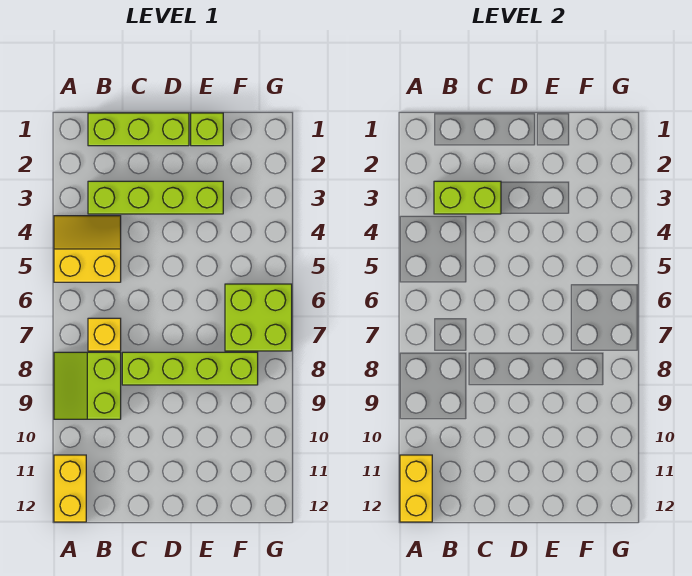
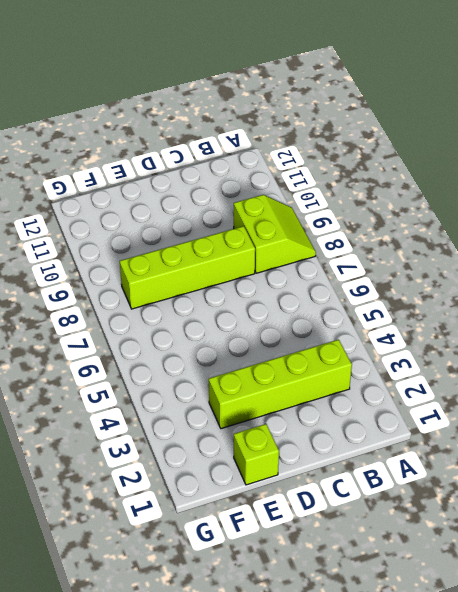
none -> yellow slope A4:B5 level 1 top 5
none -> yellow brick A11:A12 level 1

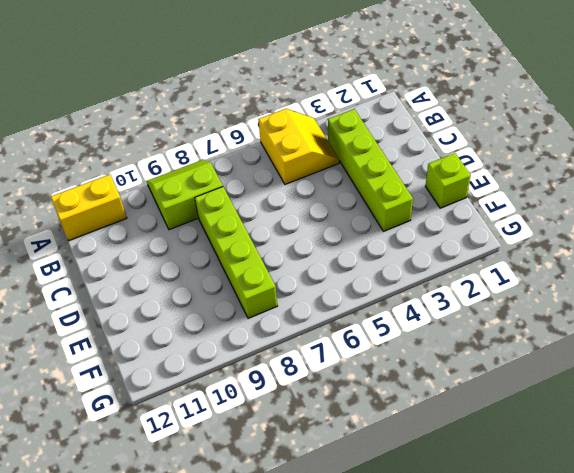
none -> lime brick B1:D1 level 1
none -> yellow brick B7 level 1

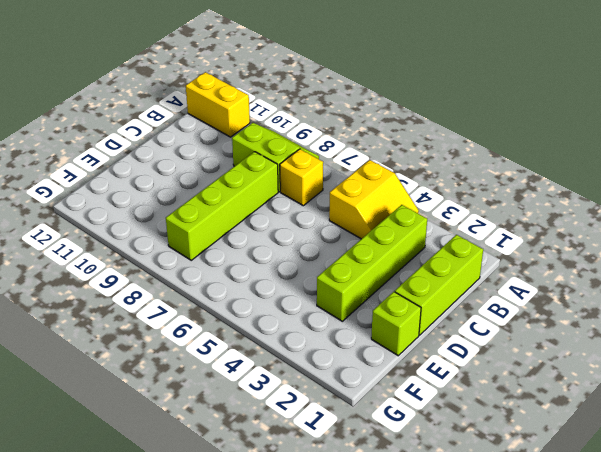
none -> lime brick F6:G7 level 1
none -> yellow brick A11:A12 level 2

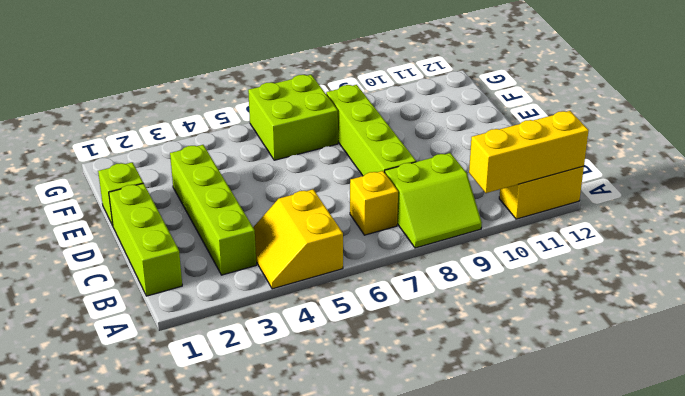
yellow brick A10:A12 level 2 -> yellow brick A11:A12 level 2
none -> lime brick B3:C3 level 2

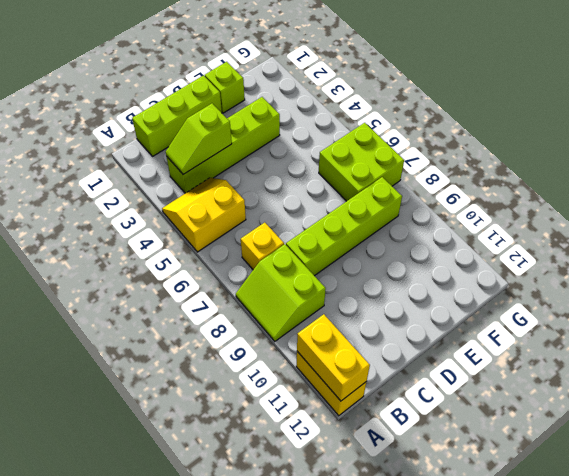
lime slope B3:C3 level 2 top C -> lime brick B3:C3 level 2

